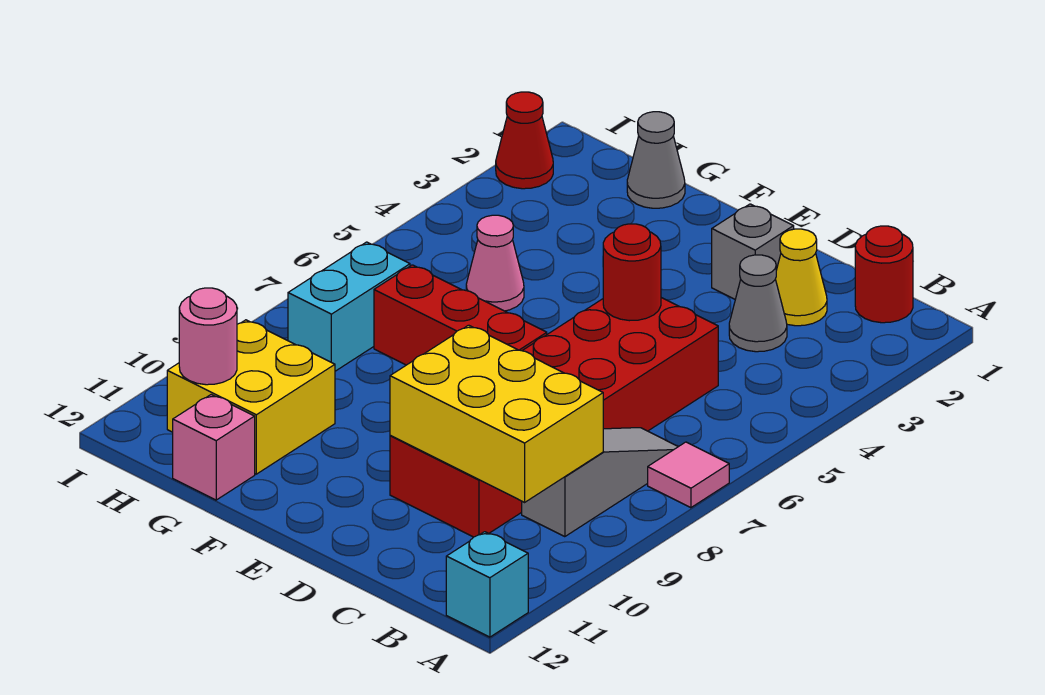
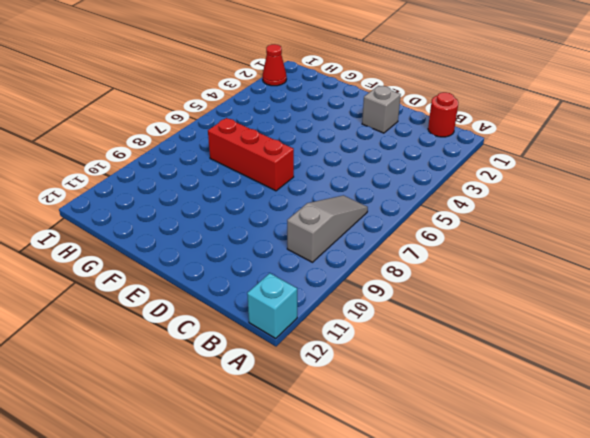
none -> pink tile A7 level 1
none -> yellow cone C2 level 1
none -> grey cone C3 level 1

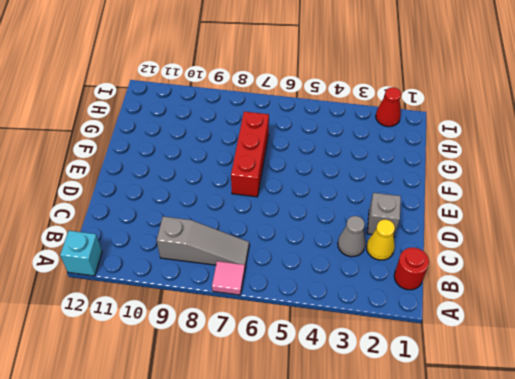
none -> red brick C5:D10 level 1
none -> grey cone G1 level 1
none -> pink cone G5 level 1

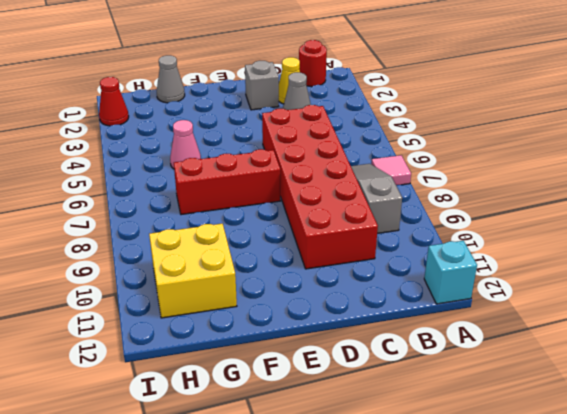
none -> pink brick G12 level 1
none -> cyan brick H7:H8 level 1
none -> yellow brick B9:D10 level 2

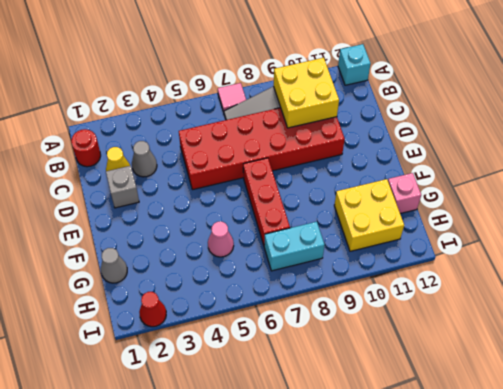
yellow brick B9:C10 level 2 -> yellow brick B9:D10 level 2
none -> red round brick D5 level 2
none -> pink round brick H11 level 2

